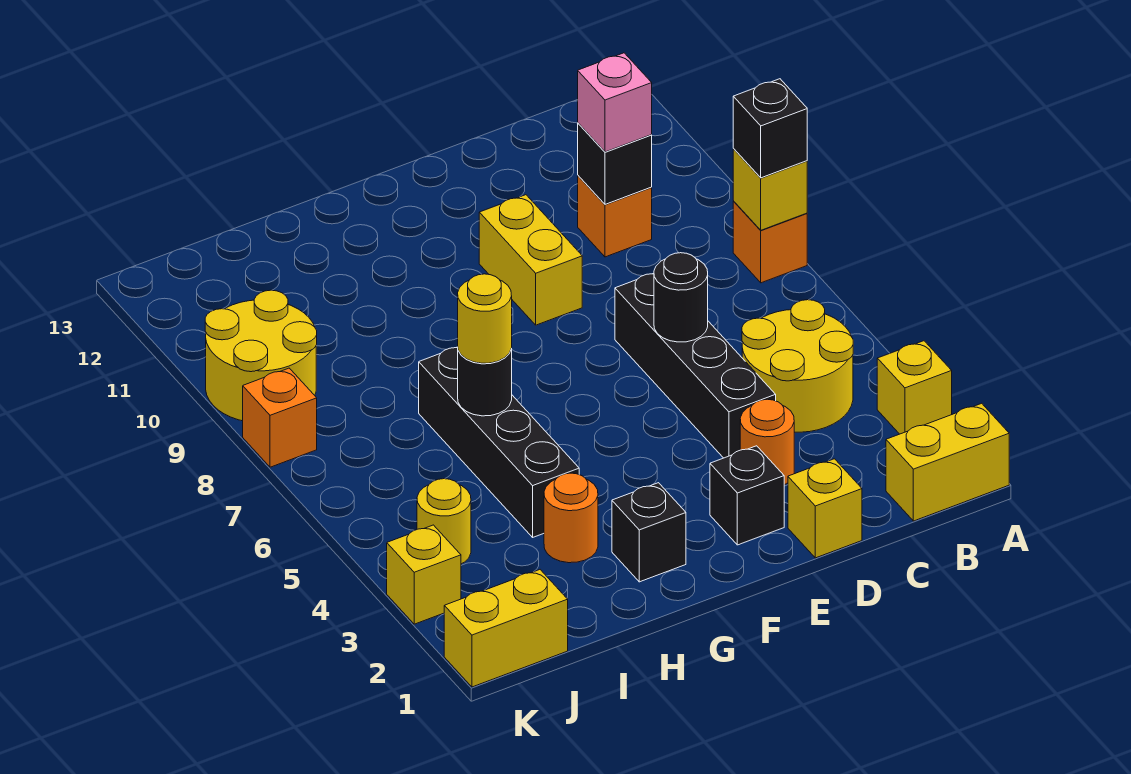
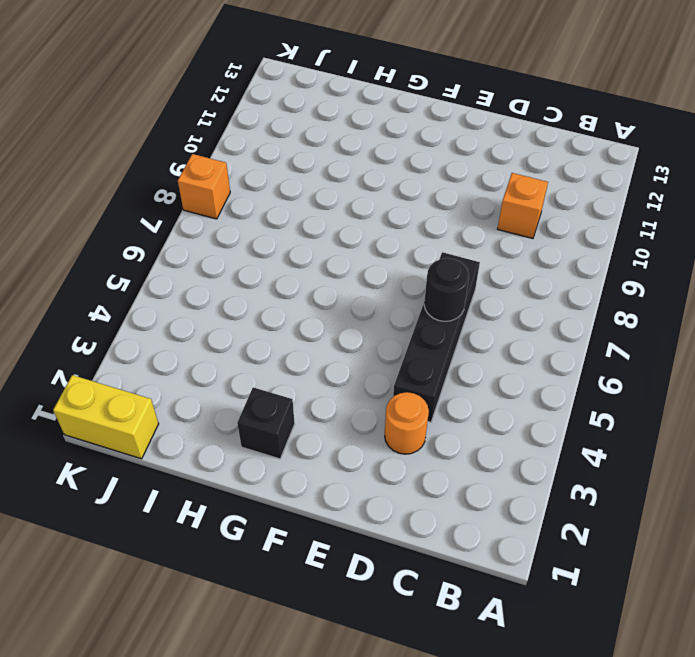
none -> yellow brick A1:B1 level 1
none -> yellow brick A3 level 1
none -> orange brick A8 level 1

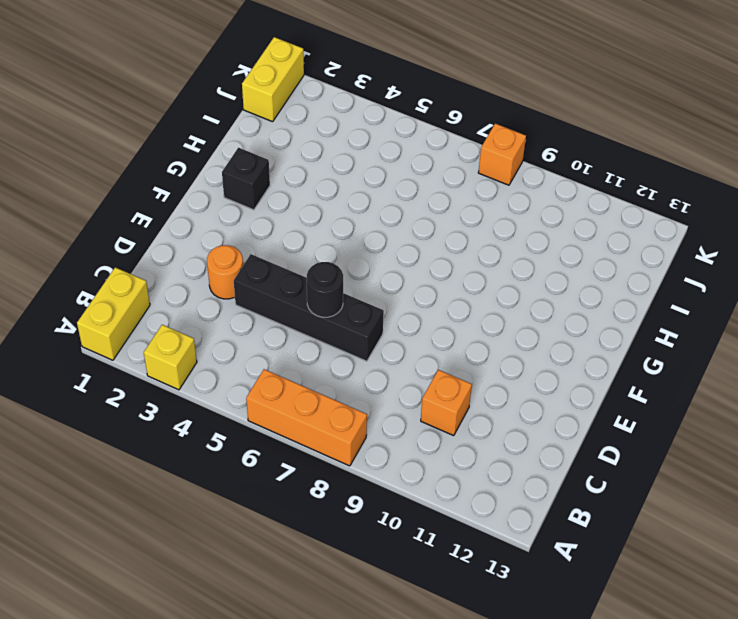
orange brick A6:A8 level 1 -> orange brick A8 level 1
none -> yellow round brick B4:C5 level 1
none -> yellow brick D1 level 1
none -> black brick E2 level 1

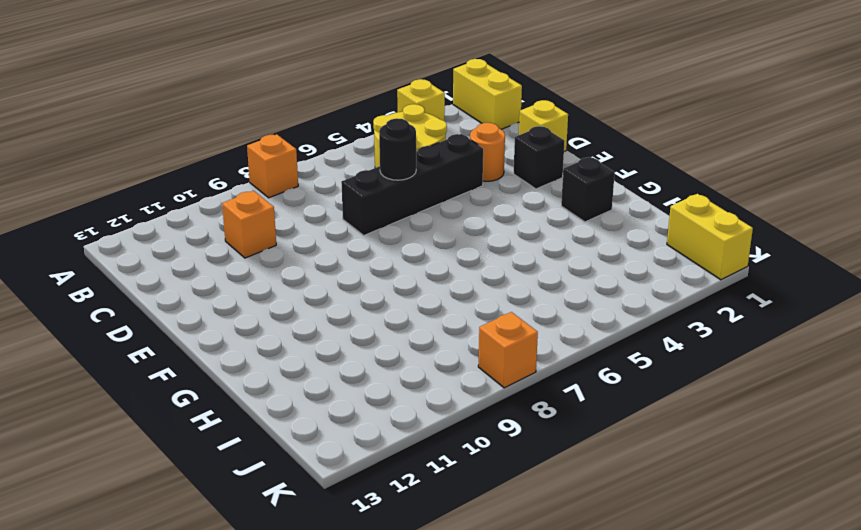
none -> yellow brick E9:E10 level 1
none -> orange round brick H3 level 1
none -> black brick H4:H7 level 1

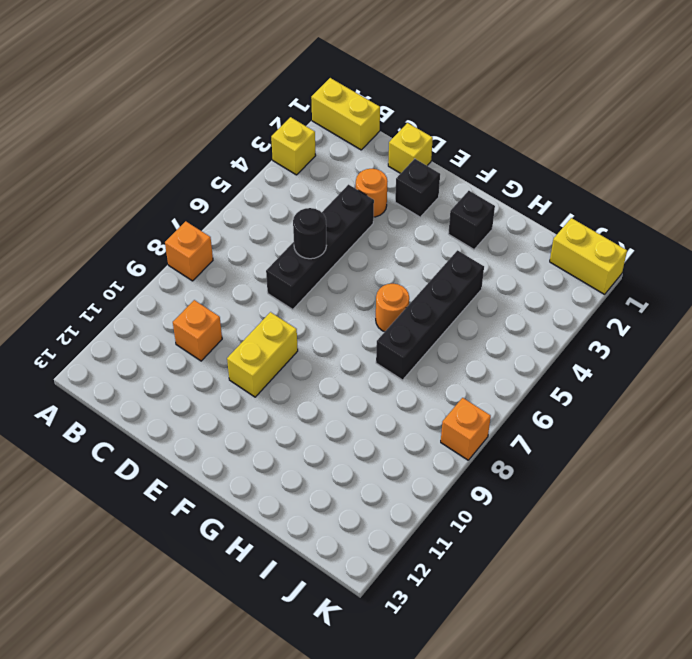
orange round brick G6 level 1 -> orange round brick H3 level 1
none -> yellow round brick B4:C5 level 1
none -> yellow round brick J4 level 1
none -> yellow round brick J9:K10 level 1

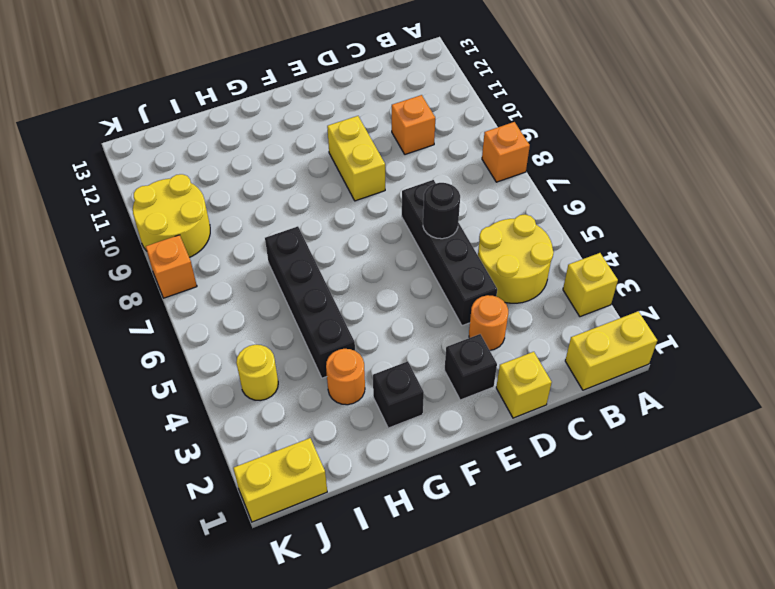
none -> yellow brick K3 level 1
none -> yellow brick A8 level 2
none -> black brick C10 level 2

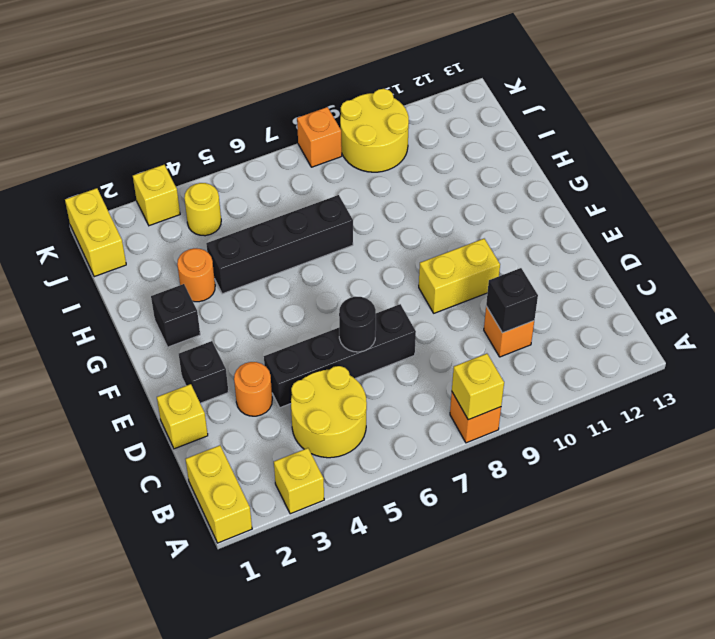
none -> black round brick H6 level 2
none -> black brick A8 level 3
none -> pink brick C10 level 3

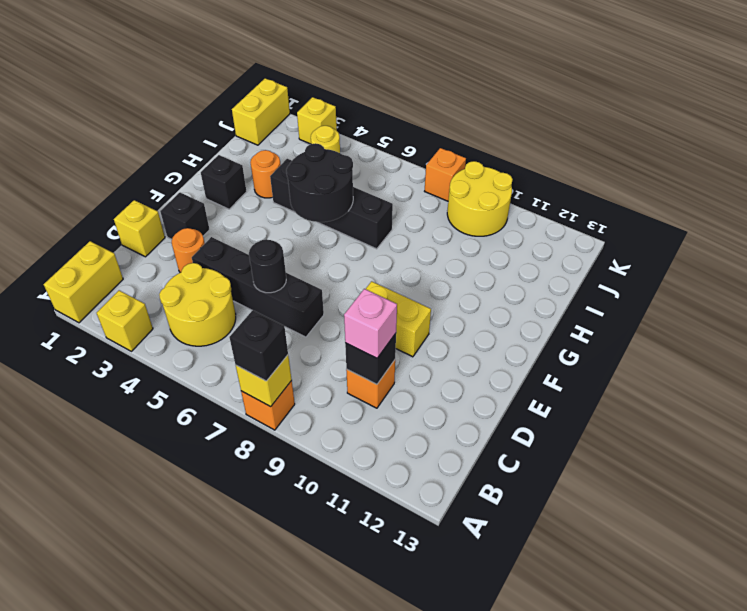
black round brick G5:H6 level 2 -> black round brick H6 level 2
none -> yellow round brick H6 level 3

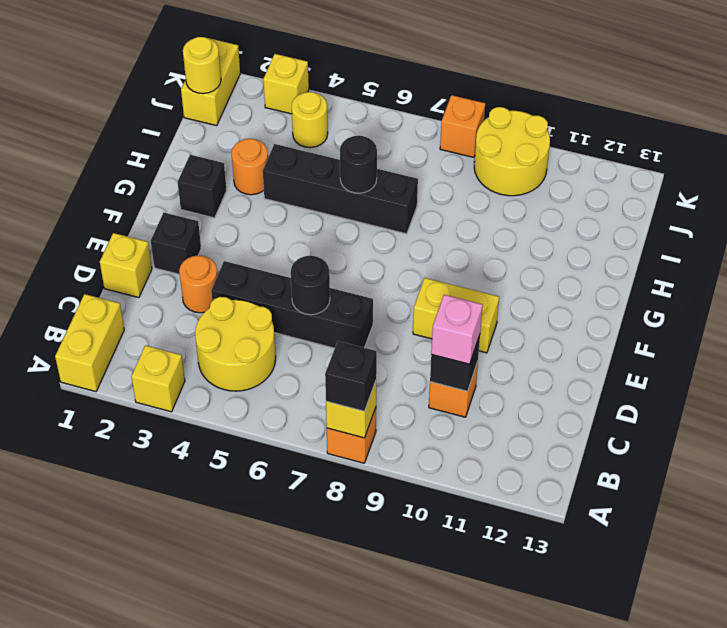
yellow round brick J1 level 2 -> yellow round brick H6 level 3

